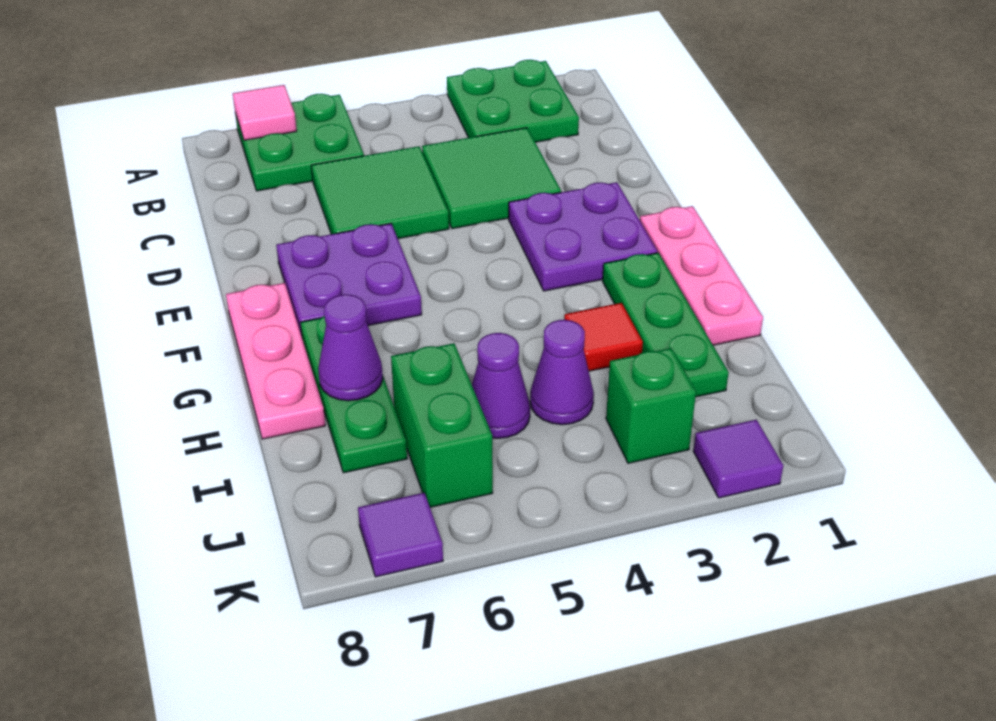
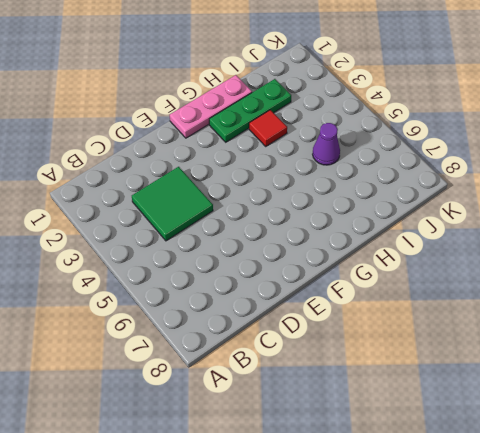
none -> green plate A2:B3 level 1
none -> green plate A6:B7 level 1
none -> green tile C5:D6 level 1

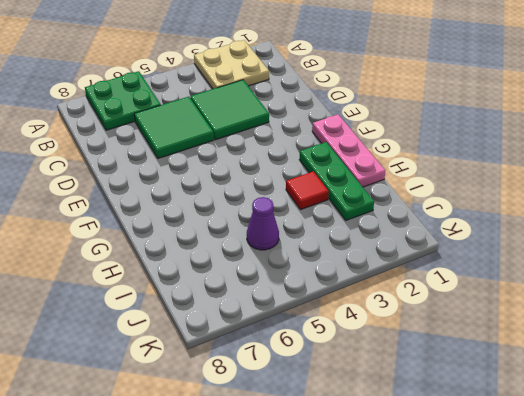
tan plate A2:B3 level 1 -> green plate A2:B3 level 1
none -> purple plate E2:F3 level 1
none -> purple plate E6:F7 level 1
none -> pink plate F8:H8 level 1

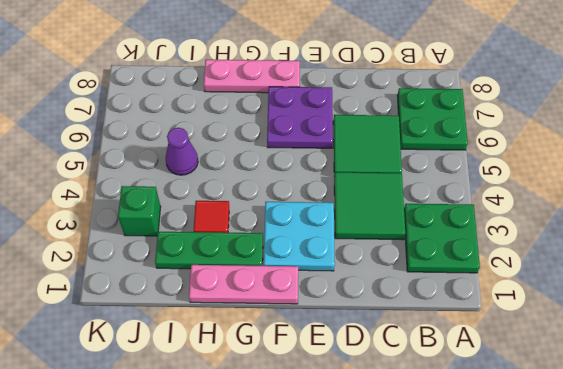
cyan plate E2:F3 level 1 -> purple plate E2:F3 level 1
none -> green plate G7:I7 level 1
none -> purple cone I4 level 1
none -> green brick I6:J6 level 1

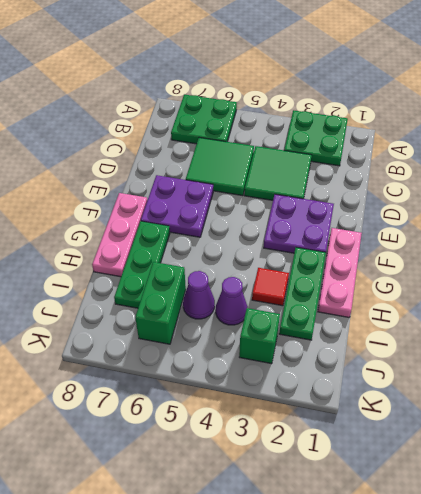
none -> purple tile K2 level 1
none -> purple tile K7 level 1
none -> pink tile A7 level 2

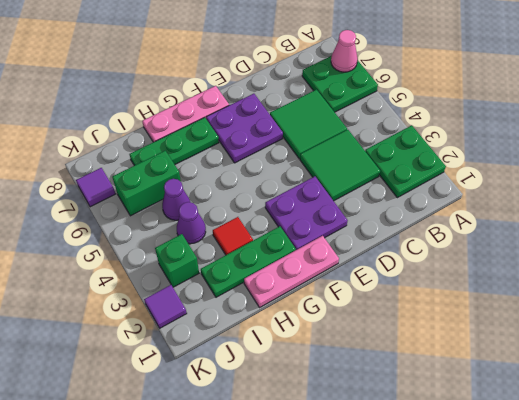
pink cone A7 level 2 -> pink tile A7 level 2
none -> purple cone H7 level 2

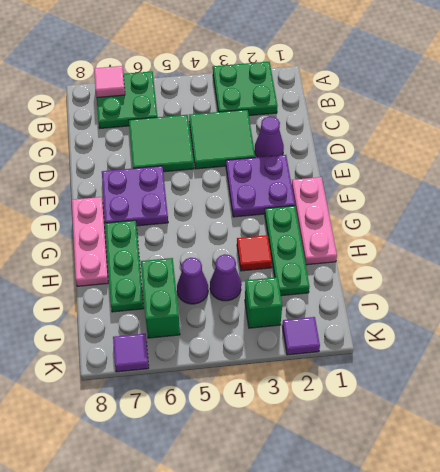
purple cone D2 level 1 -> purple cone H7 level 2

